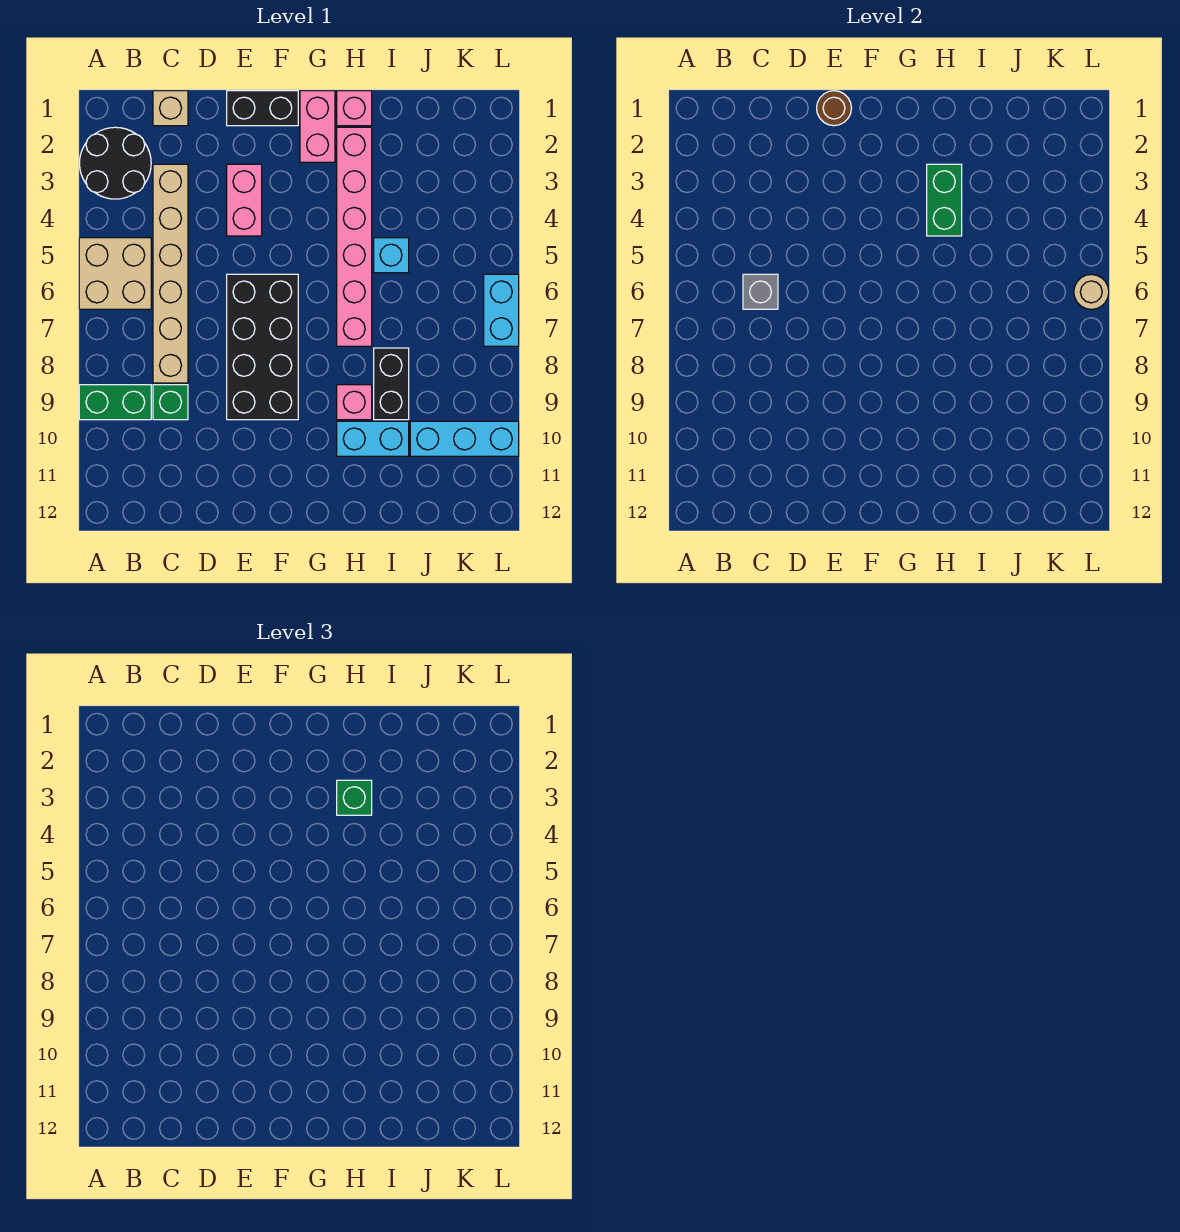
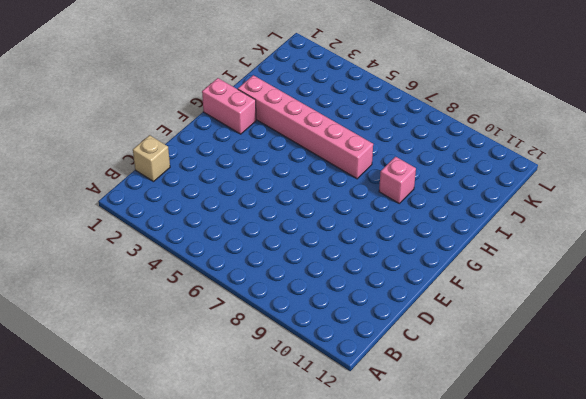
none -> black round brick A2:B3 level 1
none -> tan brick A5:B6 level 1
none -> green brick A9:B9 level 1

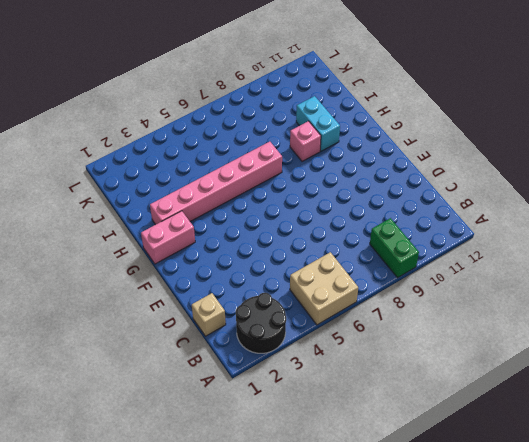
none -> tan brick C3:C8 level 1
none -> green brick C9 level 1
none -> black brick E1:F1 level 1

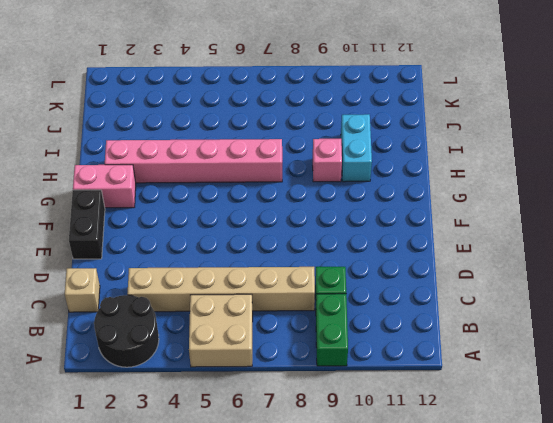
none -> pink brick E3:E4 level 1
none -> black brick E6:F9 level 1
none -> pink brick H1 level 1

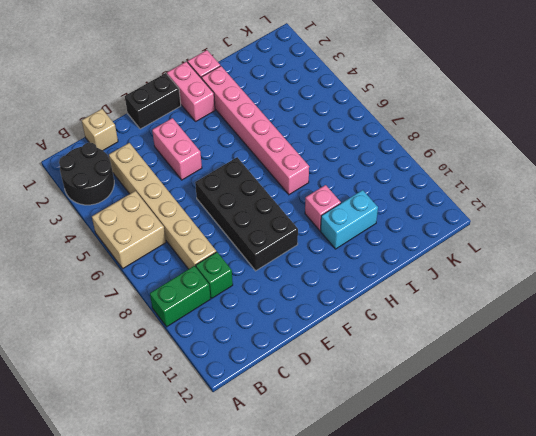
none -> cyan brick I5 level 1
none -> black brick I8:I9 level 1
none -> cyan brick J10:L10 level 1

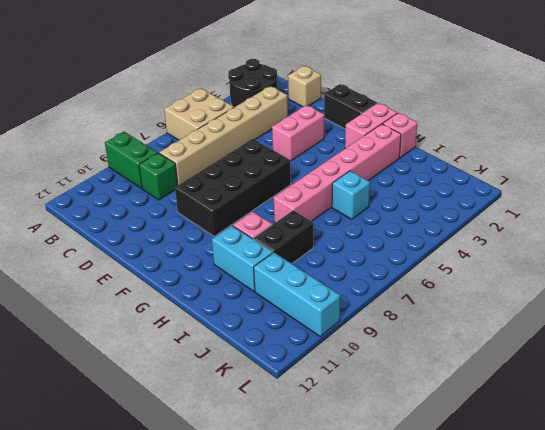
none -> cyan brick L6:L7 level 1
none -> grey brick C6 level 2
none -> brown round brick E1 level 2

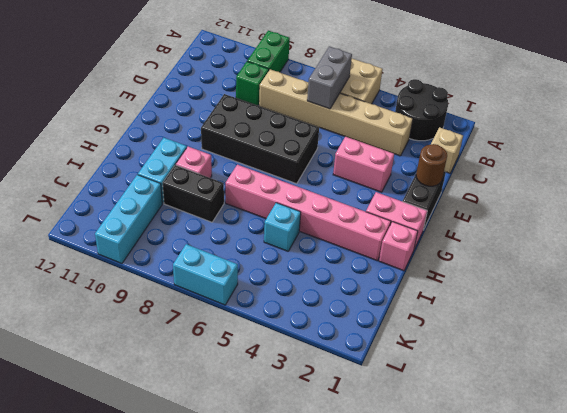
grey brick B6:C6 level 2 -> grey brick C6 level 2
none -> green brick H3:H4 level 2
none -> tan round brick L6 level 2
none -> green brick H3 level 3

